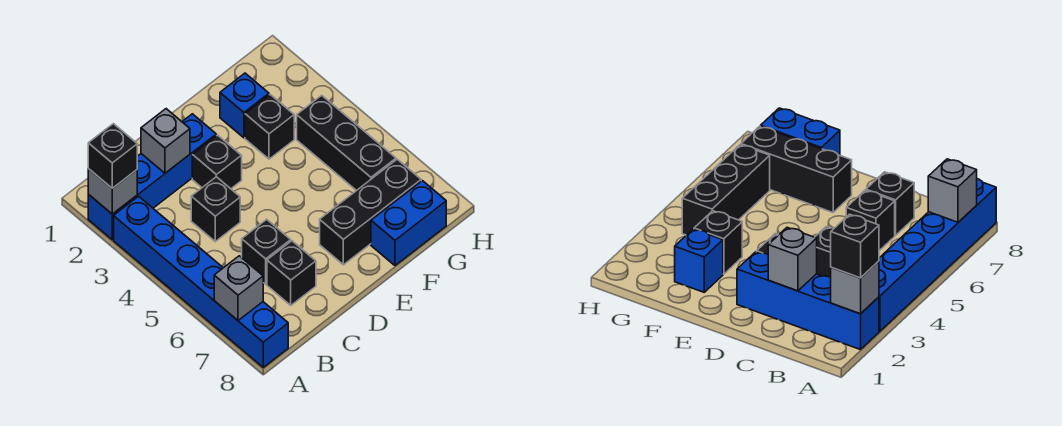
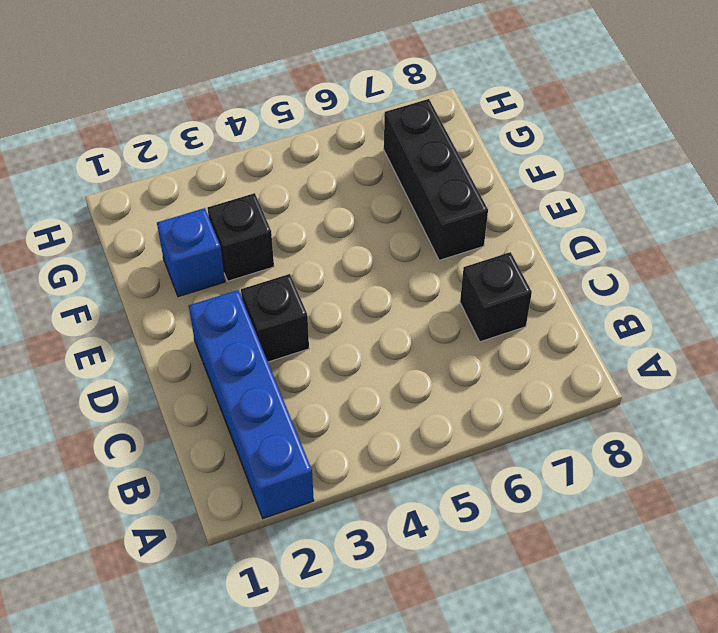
none -> blue brick A3:A8 level 1
none -> black brick C4 level 1
none -> black brick C6 level 1

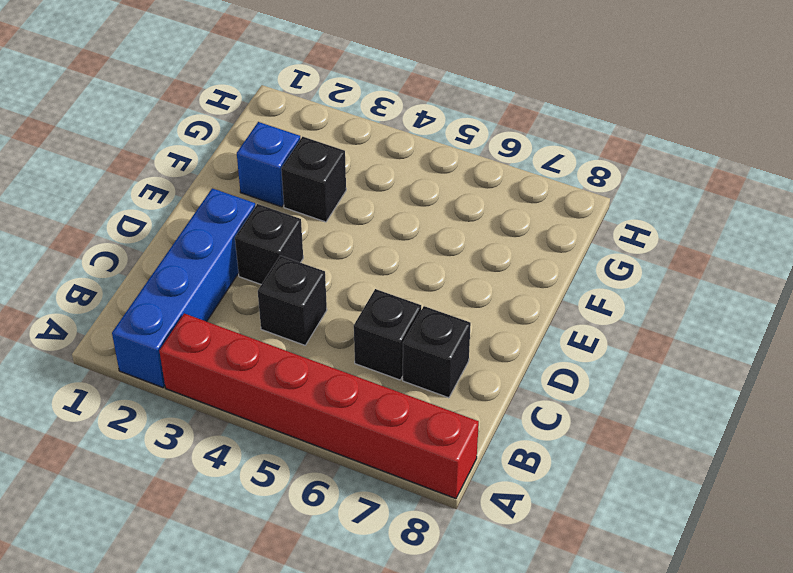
red brick A3:A8 level 1 -> blue brick A3:A8 level 1
none -> black brick E7:G7 level 1
none -> blue brick F8:G8 level 1
none -> black brick G4:G6 level 1

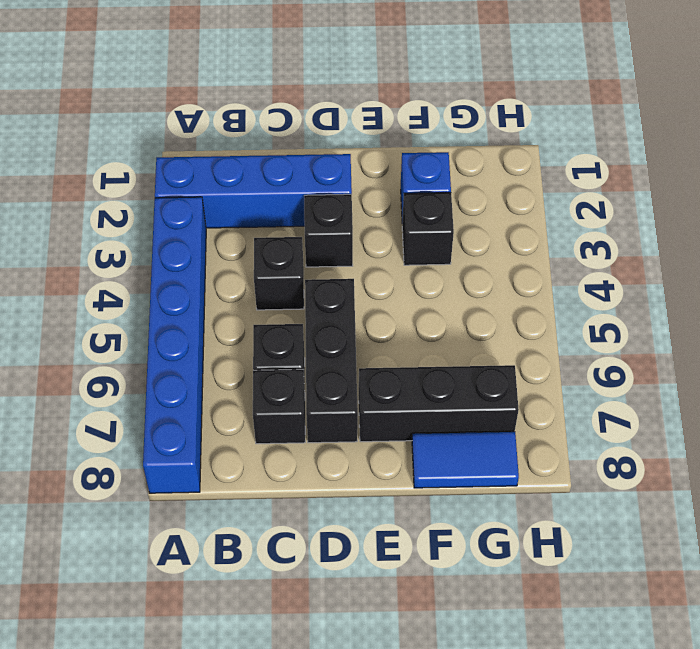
black brick D5:D7 level 1 -> black brick G4:G6 level 1
blue tile F8:G8 level 1 -> blue brick F8:G8 level 1
none -> grey brick A2 level 2
none -> grey brick A7 level 2
none -> grey brick C2 level 2

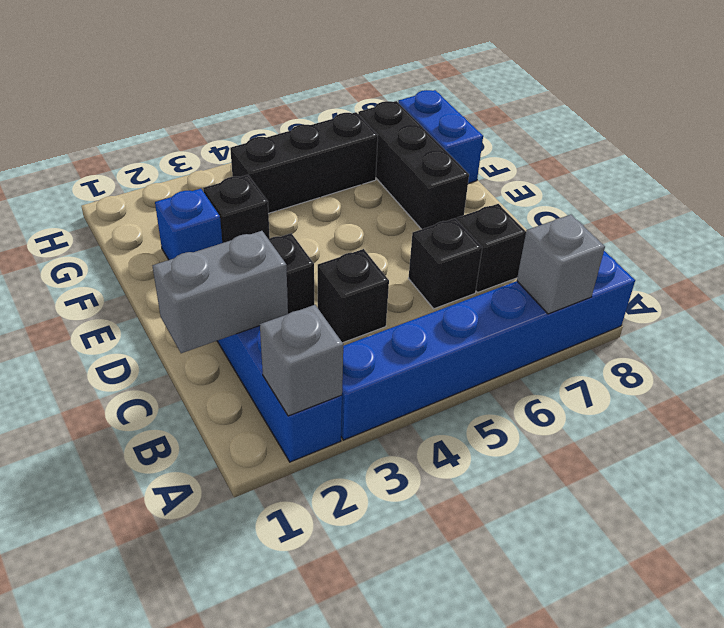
grey brick C1:C2 level 2 -> grey brick C2 level 2
none -> black brick A2 level 3

